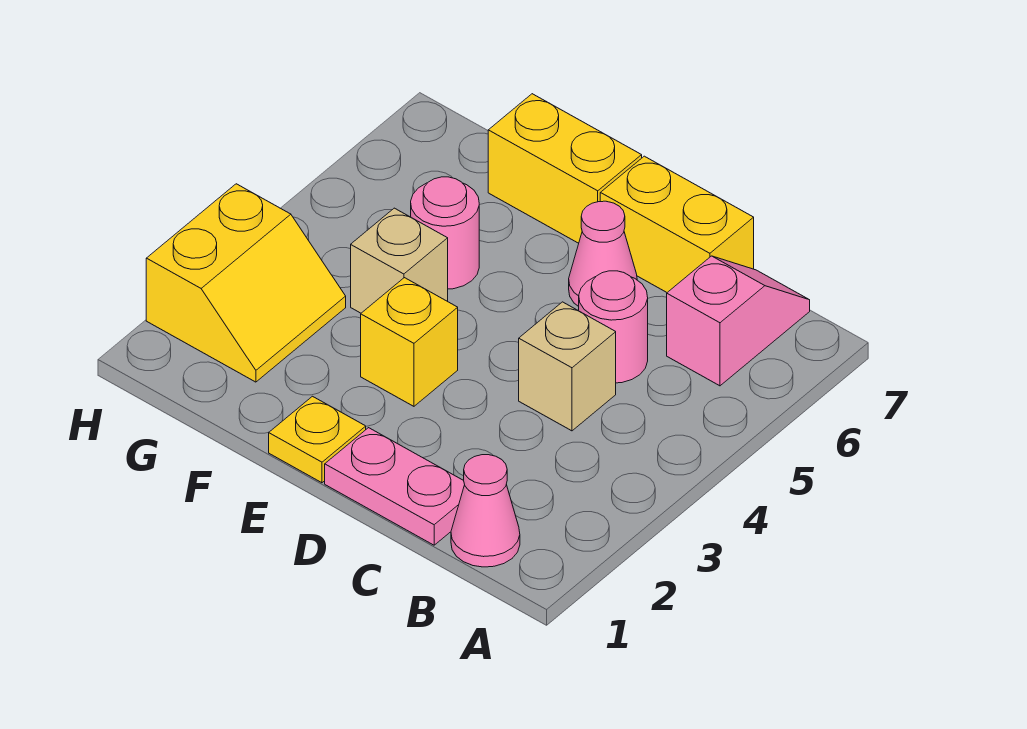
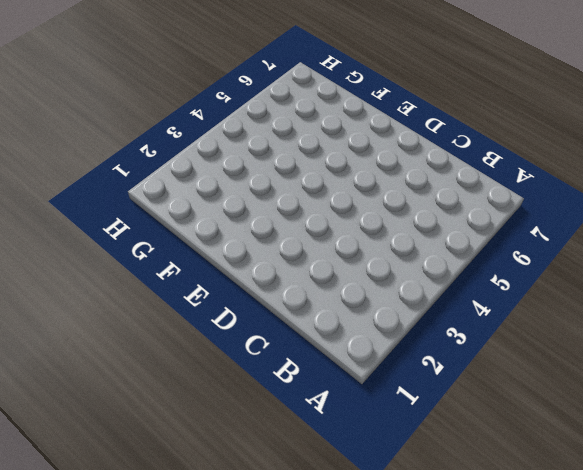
none -> pink cone B1 level 1
none -> pink slope B6:B7 level 1 top 6
none -> pink plate C1:D1 level 1

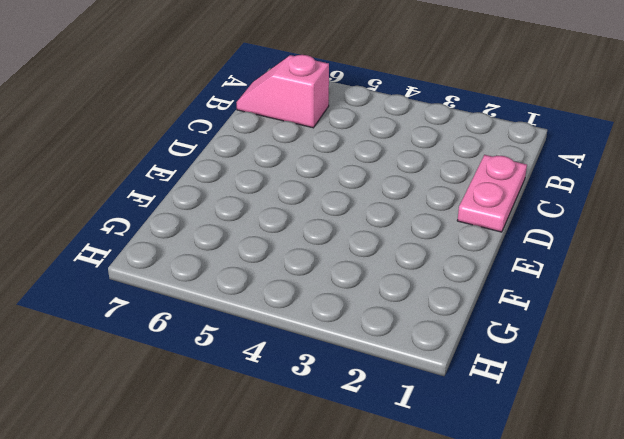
none -> pink cone B1 level 1
none -> tan brick C4 level 1
none -> pink round brick C5 level 1

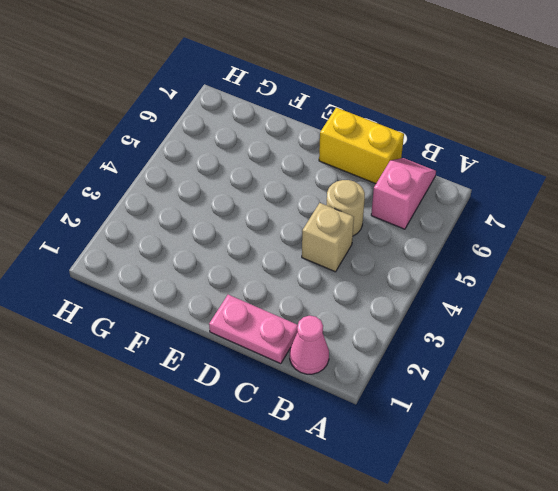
tan round brick C5 level 1 -> pink round brick C5 level 1
none -> pink cone D6 level 1
none -> yellow plate E1 level 1
none -> yellow brick E3 level 1

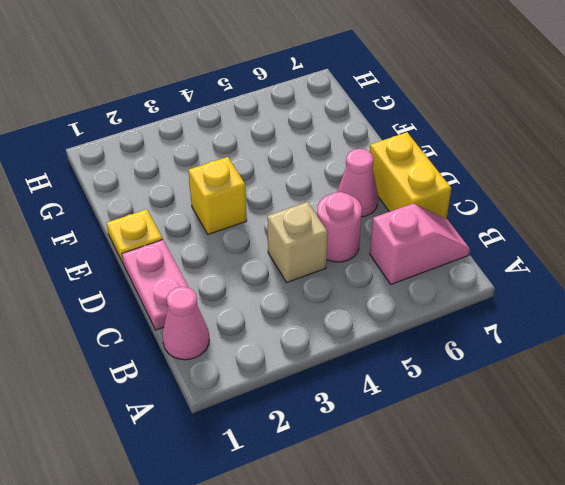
none -> yellow brick E7:F7 level 1
none -> tan brick F4 level 1
none -> pink round brick F5 level 1

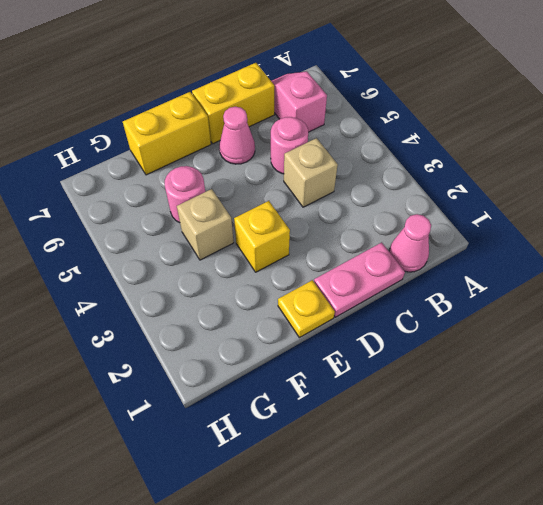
none -> yellow slope G2:H3 level 1 top H

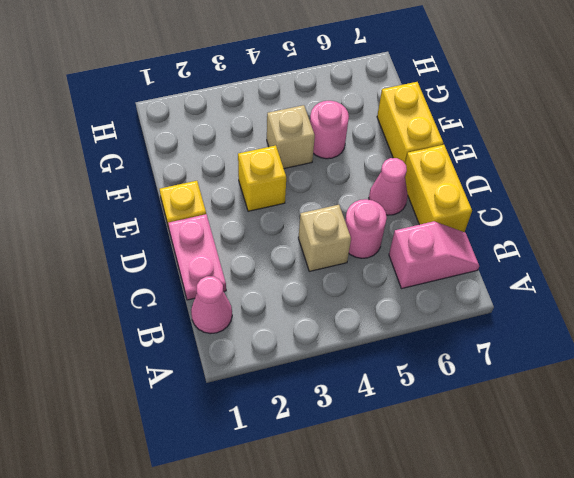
none -> yellow slope G2:H3 level 1 top H

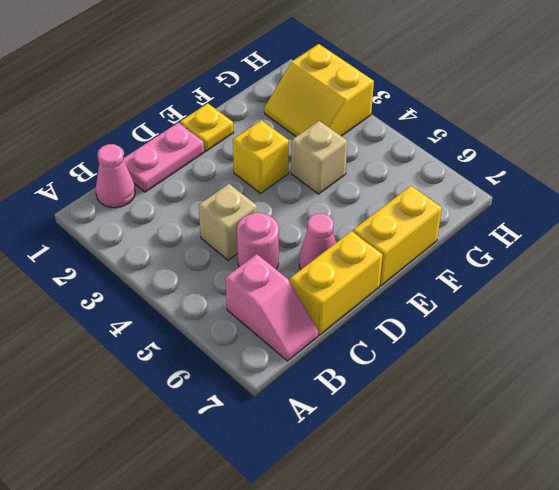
none -> pink round brick F5 level 1

